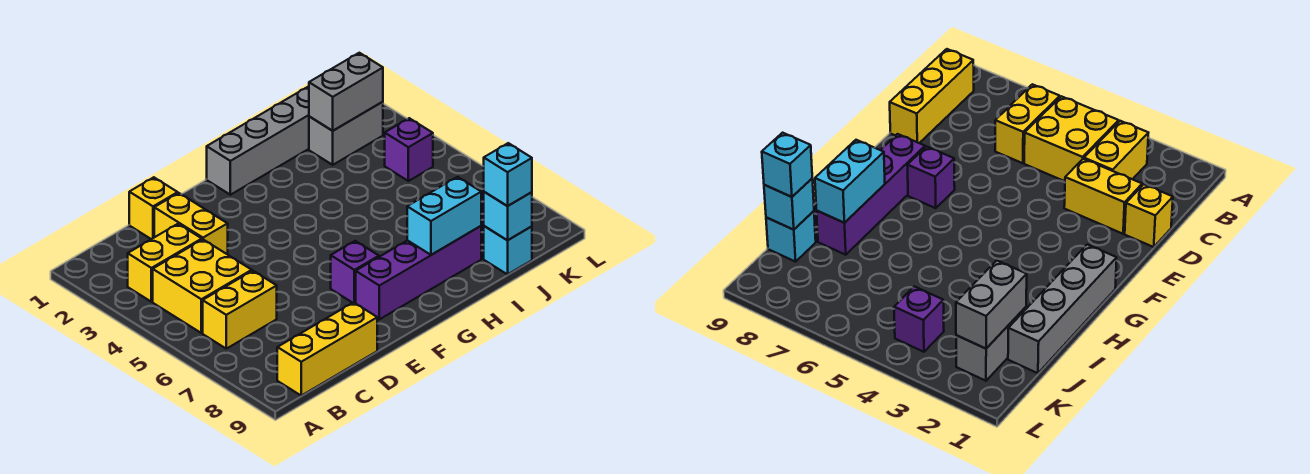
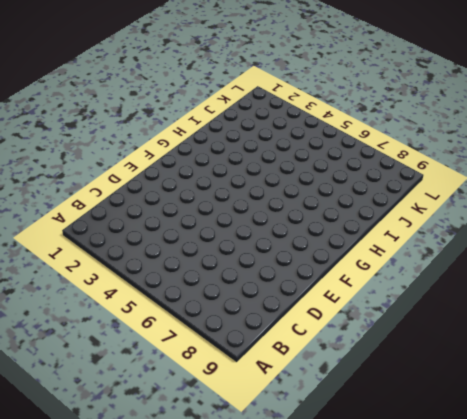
none -> yellow brick B3:C3 level 1
none -> yellow brick B4:C5 level 1
none -> yellow brick B6:C6 level 1

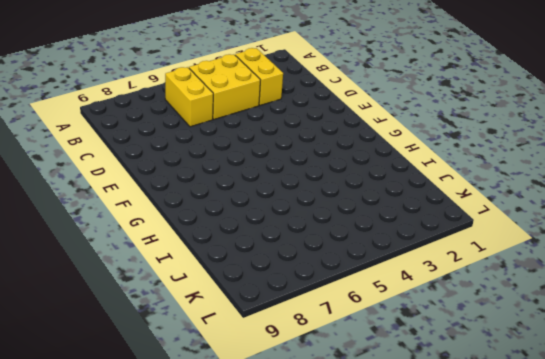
none -> yellow brick B9:D9 level 1
none -> yellow brick D1 level 1
none -> yellow brick D2:D3 level 1

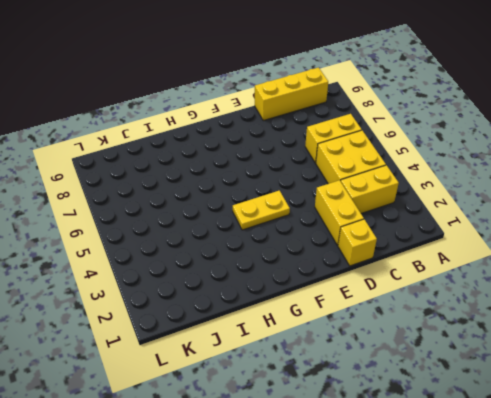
yellow plate F4:G4 level 1 -> none
none -> purple brick F7 level 1
none -> purple brick F8:I8 level 1
none -> grey brick G1:J1 level 1

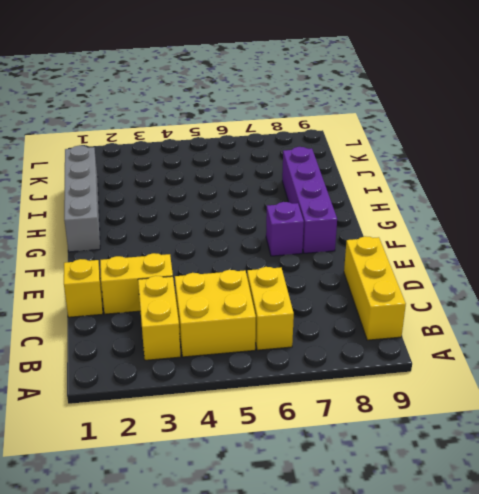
none -> grey brick J2:K2 level 1
none -> cyan brick J9 level 1
none -> purple brick K4 level 1

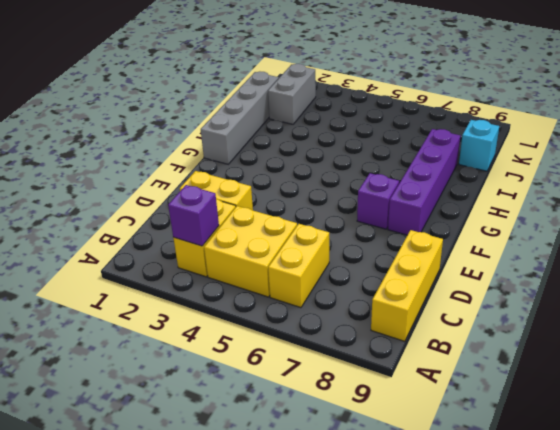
purple brick B3 level 2 -> purple brick K4 level 1
none -> yellow brick D1 level 1
none -> cyan brick H8:I8 level 2
none -> grey brick J2:K2 level 2

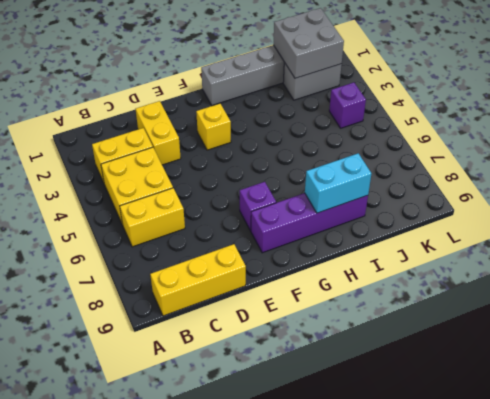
yellow brick F3 level 1 -> yellow brick D1 level 1
grey brick J1:K2 level 2 -> grey brick J2:K2 level 2
none -> cyan brick J9 level 1
none -> cyan brick J9 level 2
none -> cyan brick J9 level 3

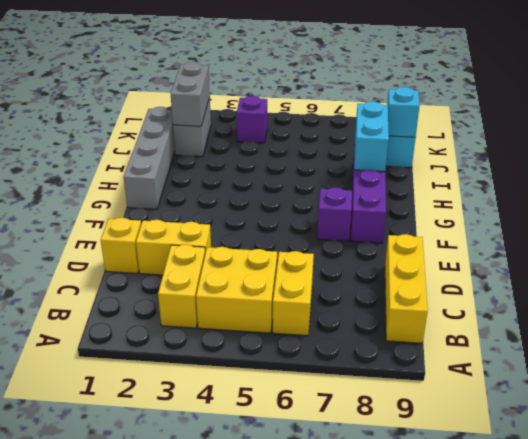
none -> cyan brick J9 level 3

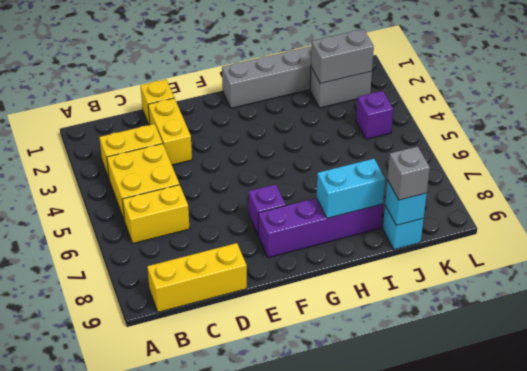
grey brick J9 level 3 -> cyan brick J9 level 3

